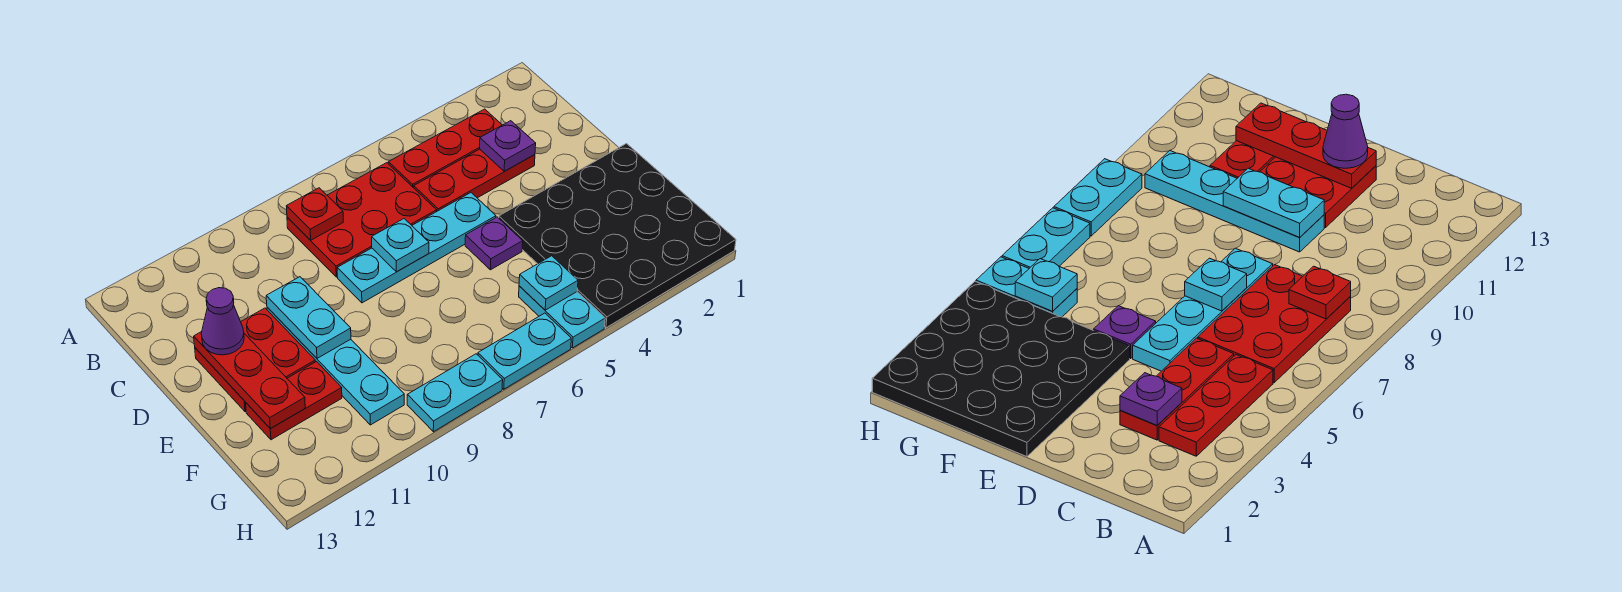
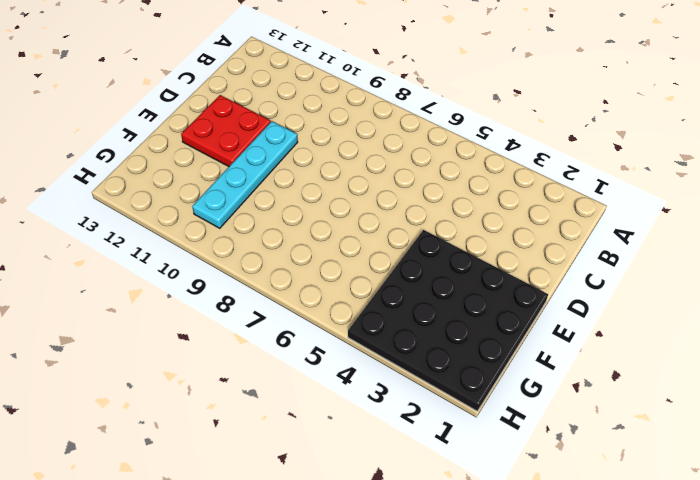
none -> red plate B3:B5 level 1
none -> red plate B6:C8 level 1
none -> red plate C3:C5 level 1

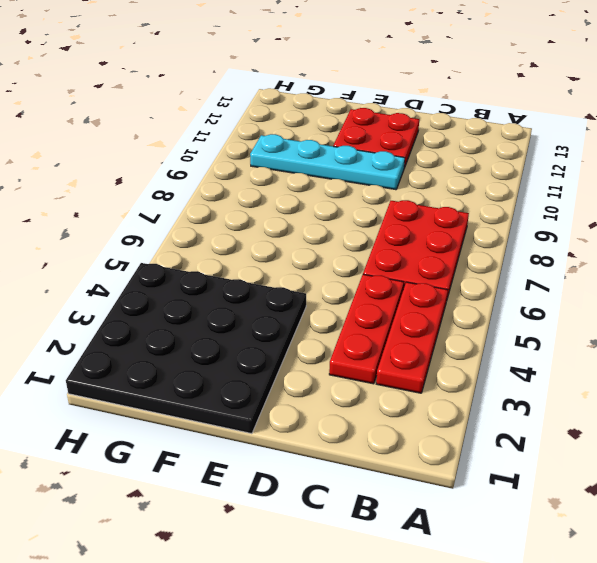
none -> cyan plate D5:D8 level 1
none -> purple plate E5 level 1
none -> red plate F11:F12 level 1

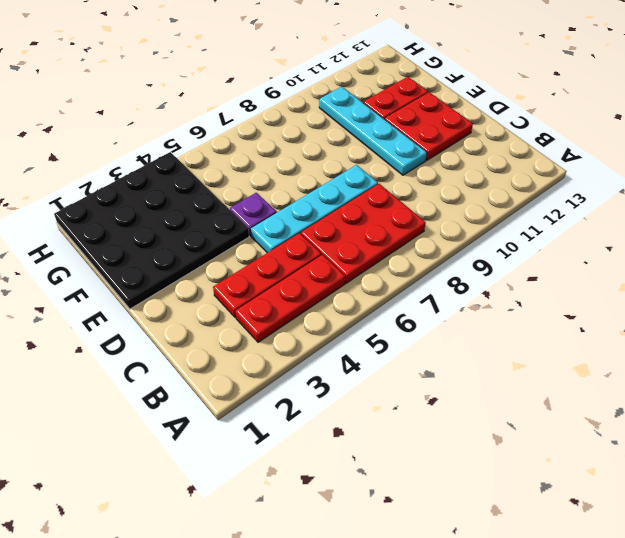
none -> cyan plate G5:H5 level 1
none -> cyan plate H6:H7 level 1
none -> cyan plate H8:H9 level 1

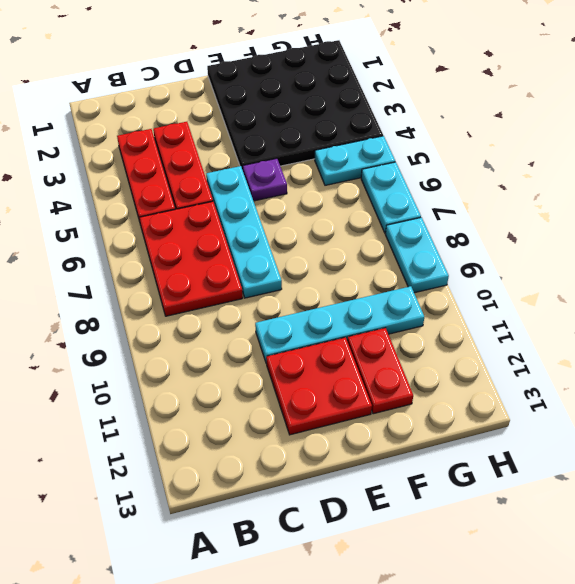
none -> red plate B8 level 2
none -> purple plate C3 level 2
none -> cyan plate D7 level 2

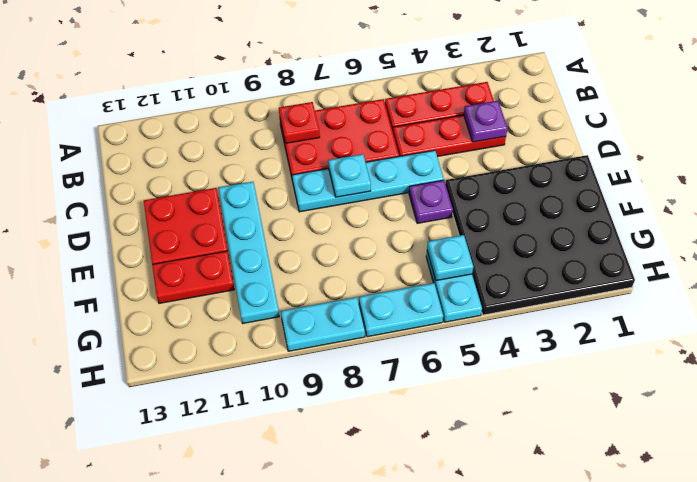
none -> cyan plate D10:E10 level 2
none -> red plate D12:F12 level 2
none -> purple cone D12 level 3

